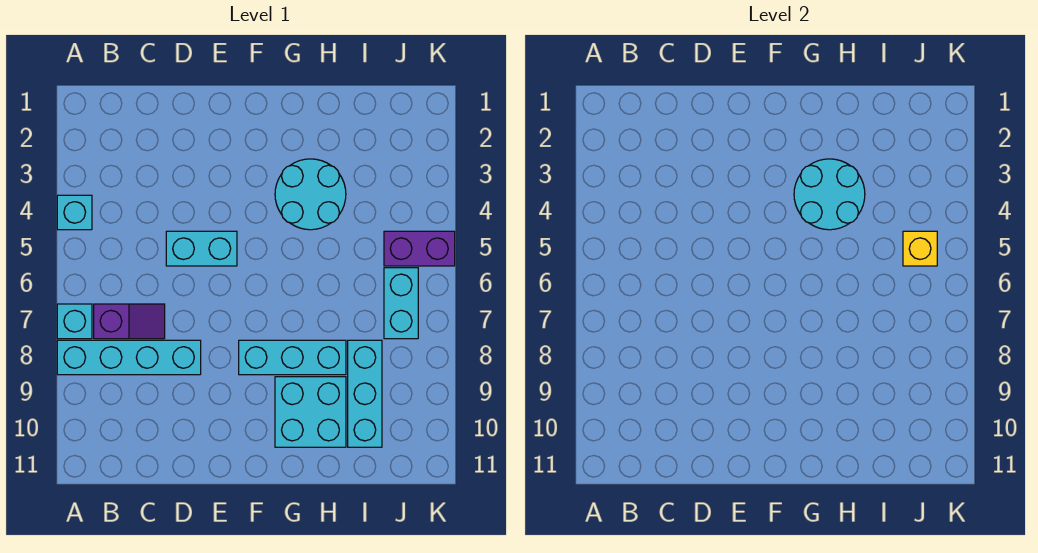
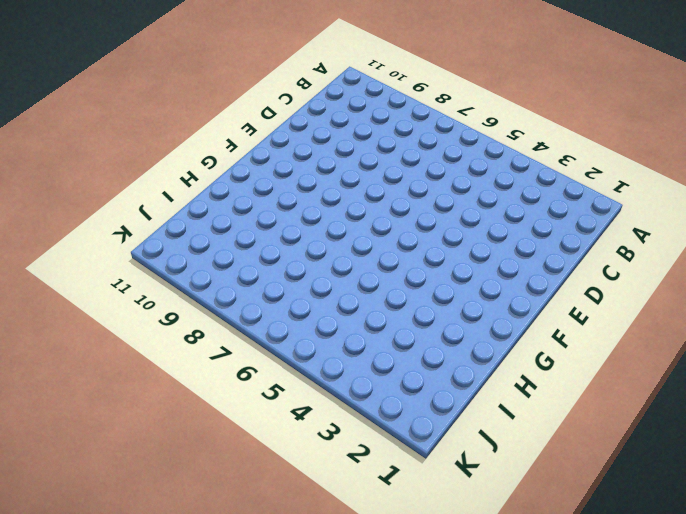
none -> cyan brick A4 level 1
none -> cyan brick A7 level 1
none -> cyan brick A8:D8 level 1

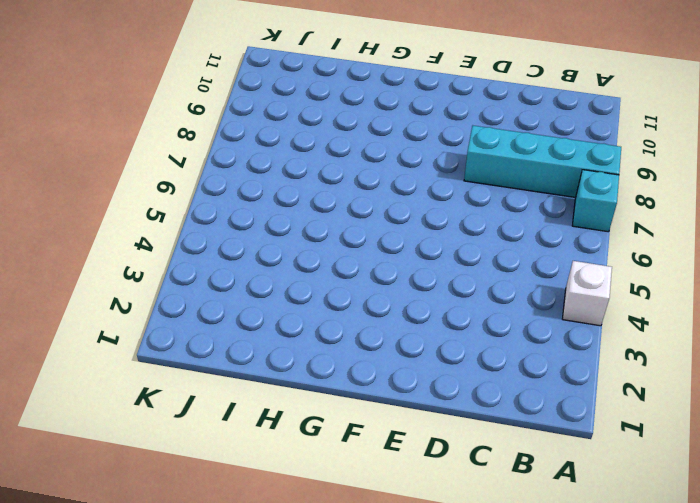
white brick A4 level 1 -> cyan brick A4 level 1
none -> purple slope B7:C7 level 1 top B
none -> cyan brick D5:E5 level 1
none -> cyan brick F8:H8 level 1

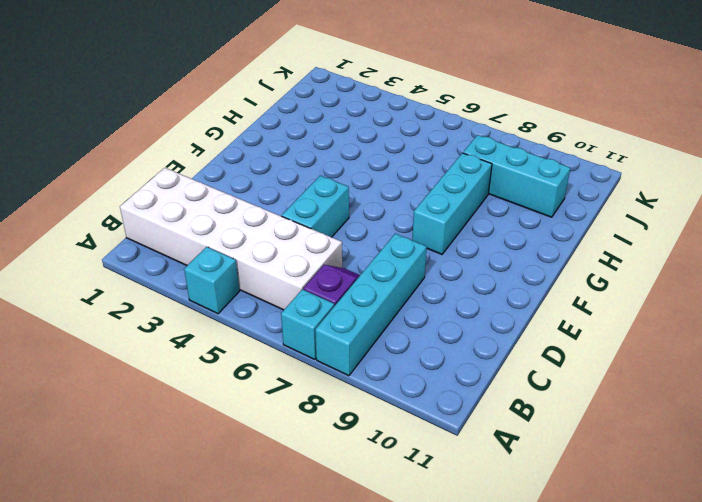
white brick B1:C6 level 1 -> none
none -> cyan round brick G3:H4 level 1
none -> cyan brick G9:H10 level 1
none -> purple brick J5:K5 level 1

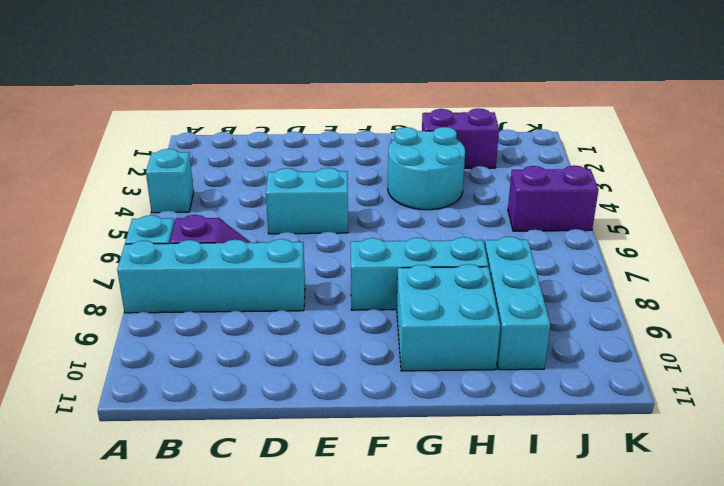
purple brick H2:I2 level 1 -> none
none -> cyan brick J6:J7 level 1
none -> cyan round brick G3:H4 level 2
none -> yellow brick J5 level 2

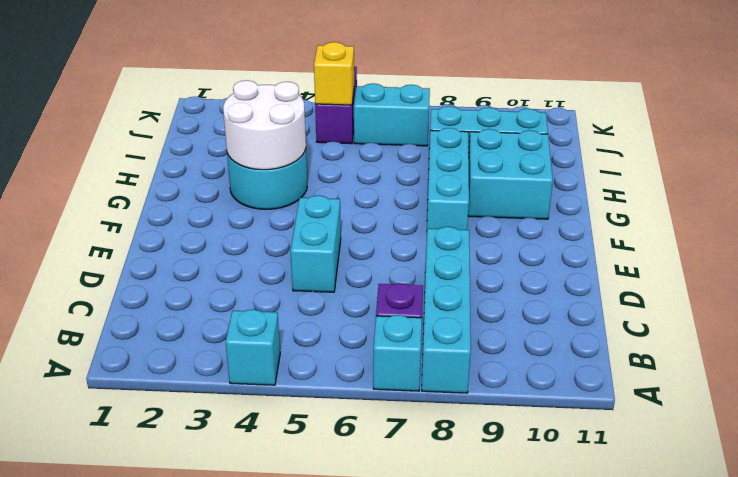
white round brick G3:H4 level 2 -> cyan round brick G3:H4 level 2

